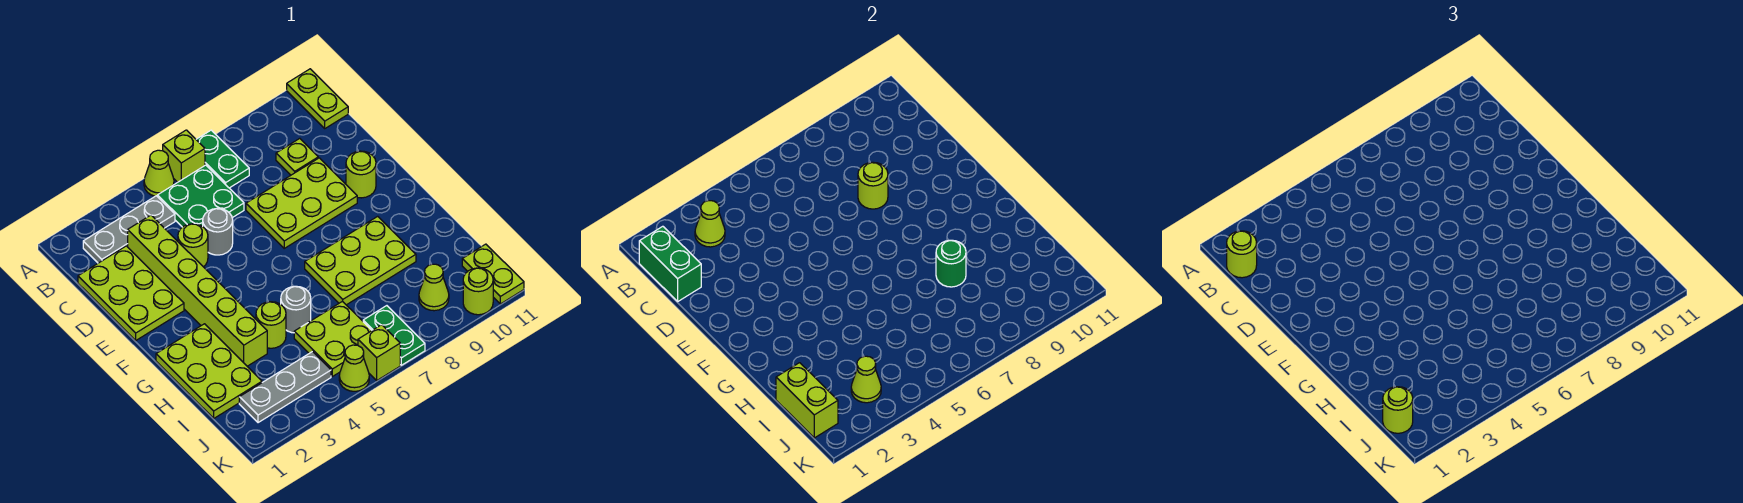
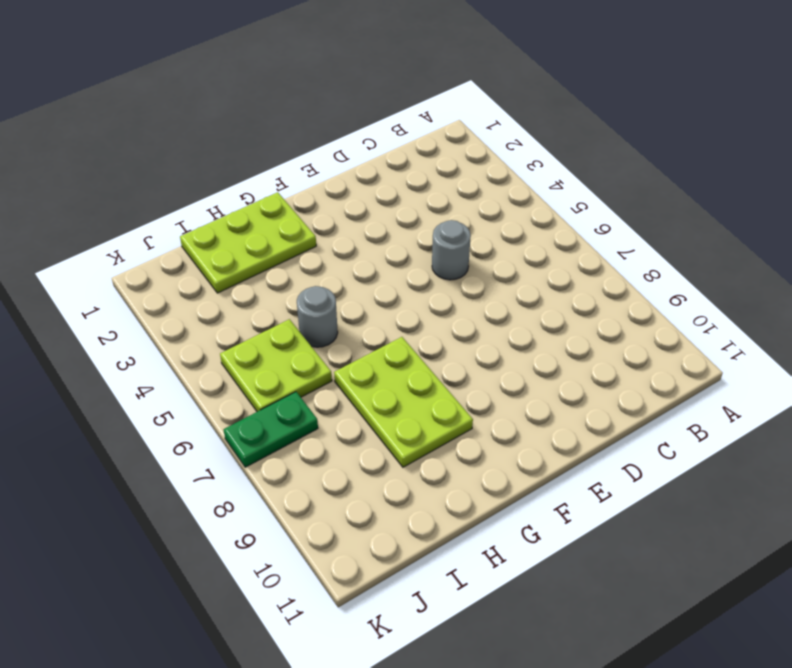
none -> lime cone A5 level 1
none -> lime brick A6 level 1
none -> green plate A7:B7 level 1
none -> lime plate A11:B11 level 1

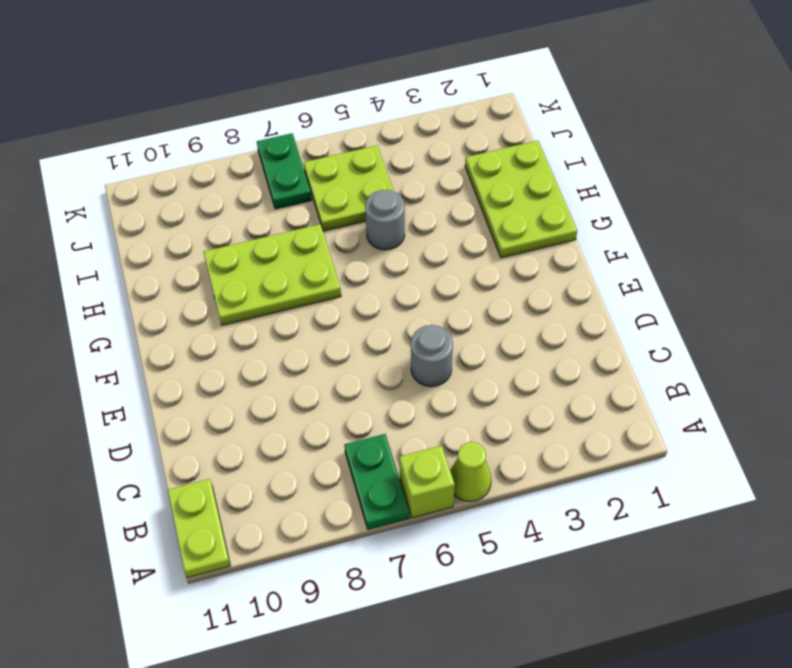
none -> grey plate B2:B4 level 1
none -> green plate B5:C6 level 1
none -> lime plate C1:E2 level 1
none -> lime brick C3:H3 level 1

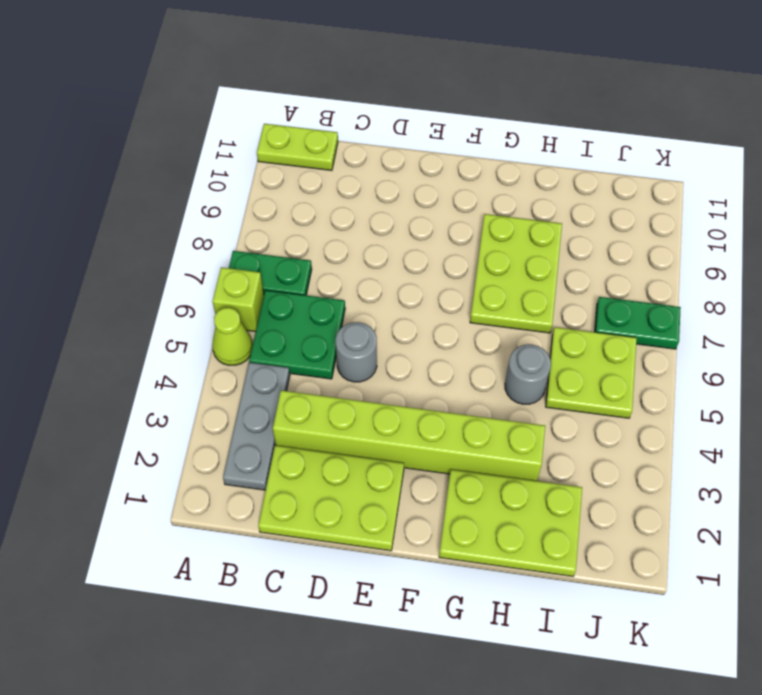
none -> lime plate C9 level 1
none -> lime round brick D4 level 1
none -> lime plate D7:E9 level 1
none -> lime round brick E10 level 1

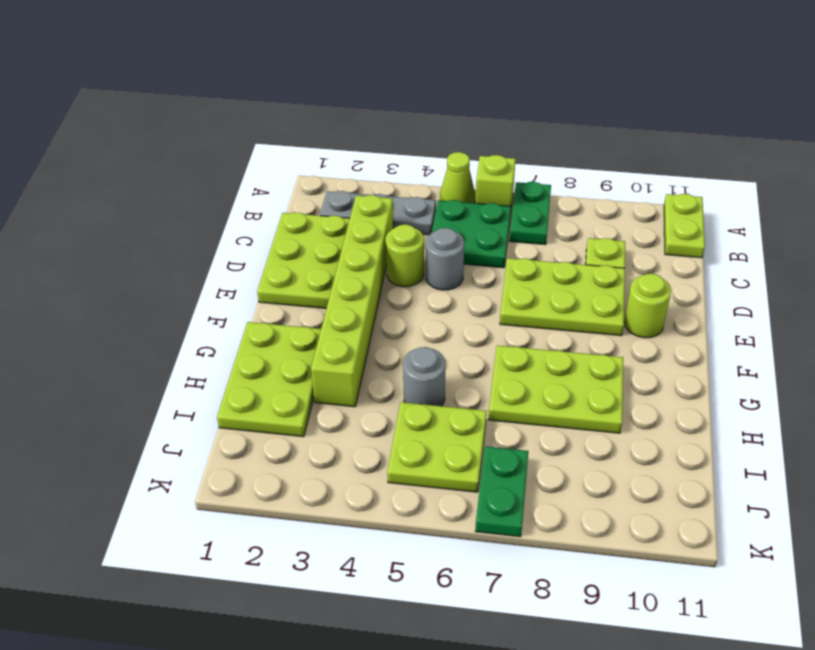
none -> lime round brick H4 level 1
none -> grey plate J2:J4 level 1
none -> lime cone J9 level 1
none -> lime plate J11:K11 level 1

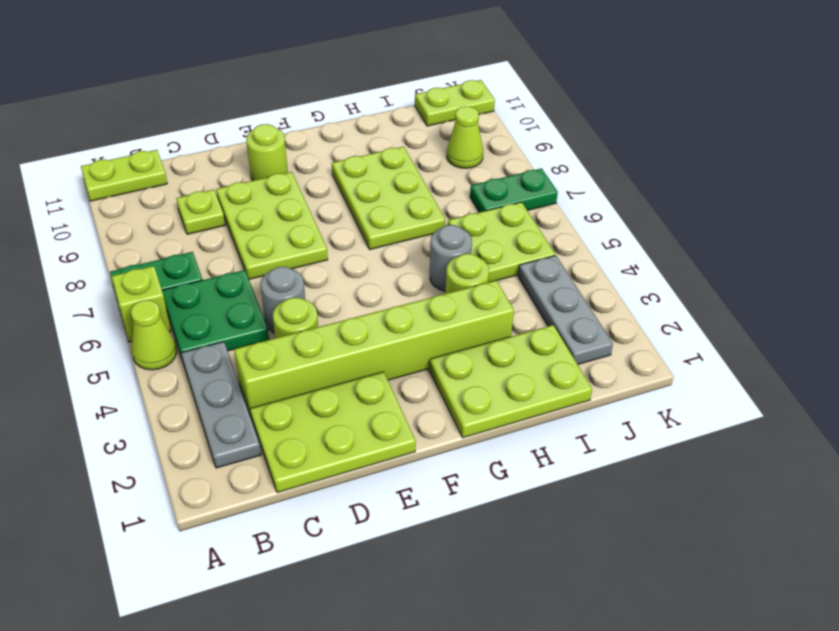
none -> lime cone K5 level 1
none -> lime brick K6 level 1
none -> lime round brick K10 level 1
none -> green brick B1:C1 level 2

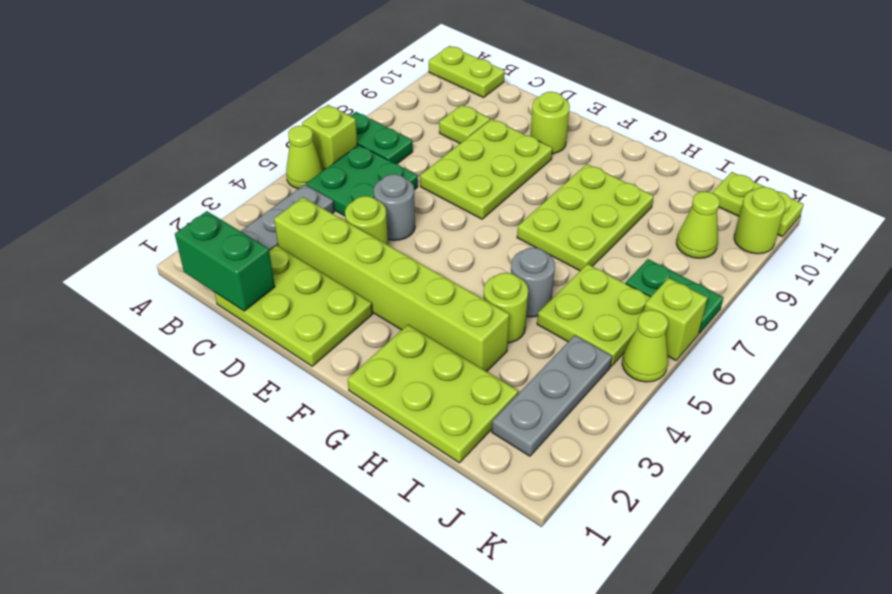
none -> lime cone B3 level 2
none -> lime round brick D8 level 2
none -> green round brick H8 level 2
none -> lime brick I1:J1 level 2

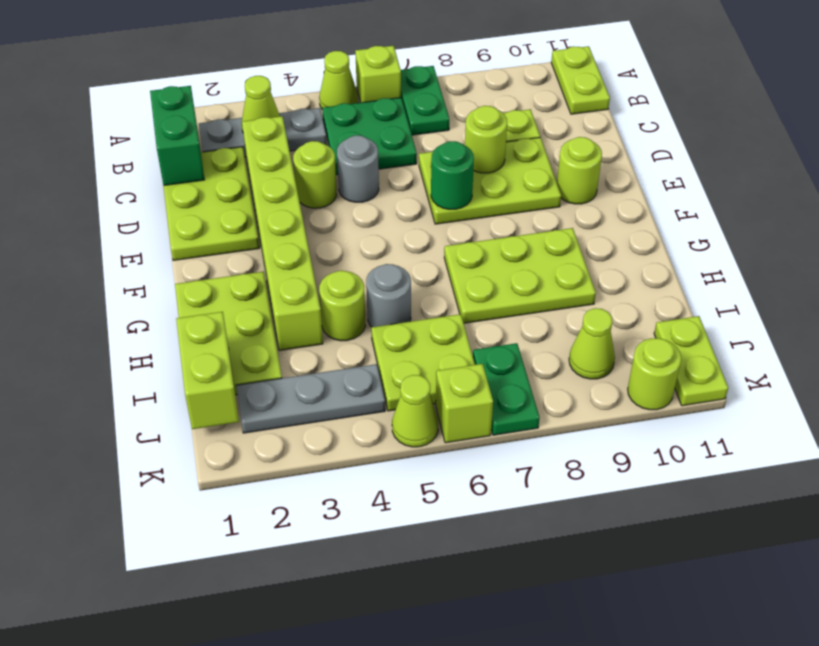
green round brick E7 level 2 -> green round brick H8 level 2
none -> lime cone J3 level 2
none -> lime round brick B1 level 3
none -> lime round brick J1 level 3

